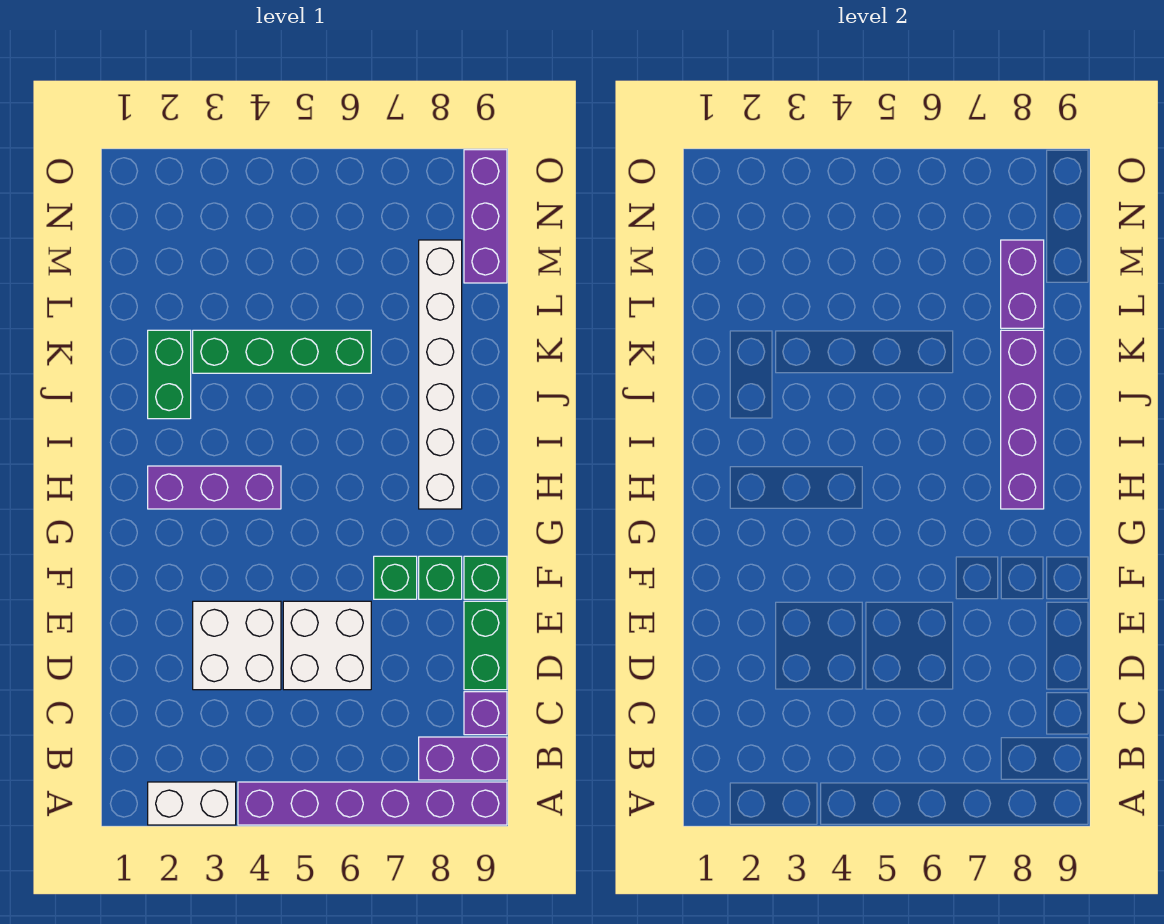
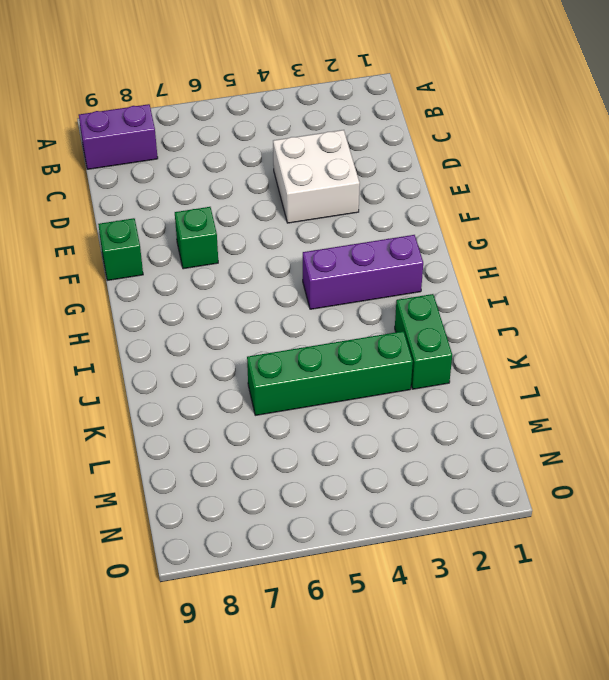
none -> white brick A2:A3 level 1
none -> purple brick A4:A9 level 1
none -> purple brick C9 level 1

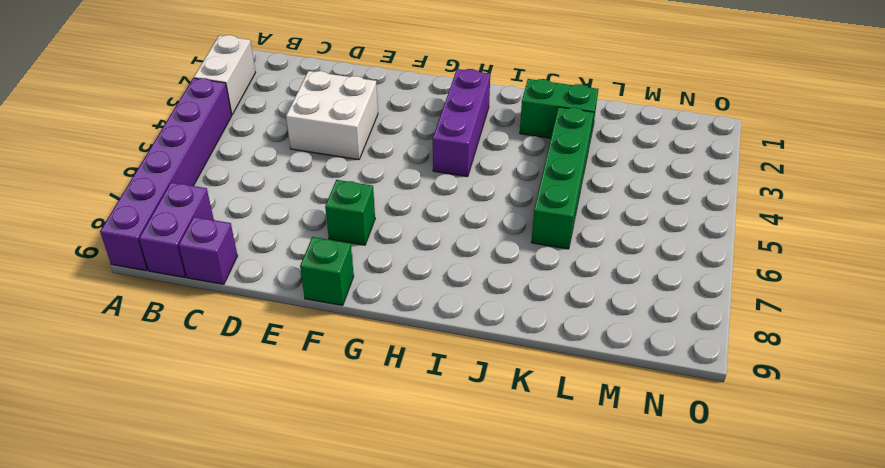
none -> white brick D5:E6 level 1
none -> green brick D9:E9 level 1
none -> green brick F8 level 1

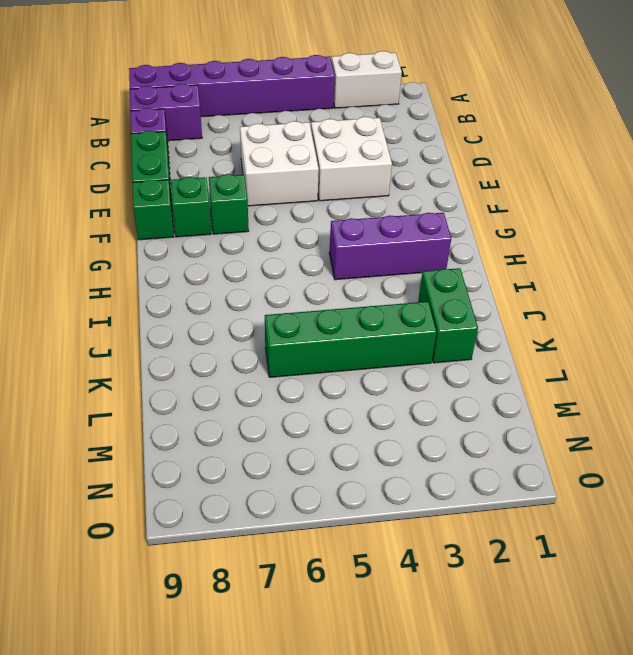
none -> white brick H8:M8 level 1
none -> purple brick M9:O9 level 1
none -> purple brick H8:K8 level 2

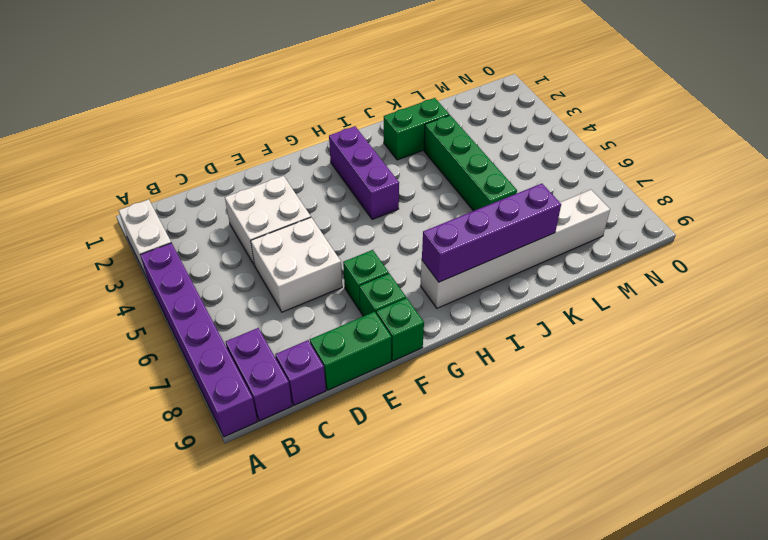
none -> purple brick M9:O9 level 1
none -> purple brick L8:M8 level 2

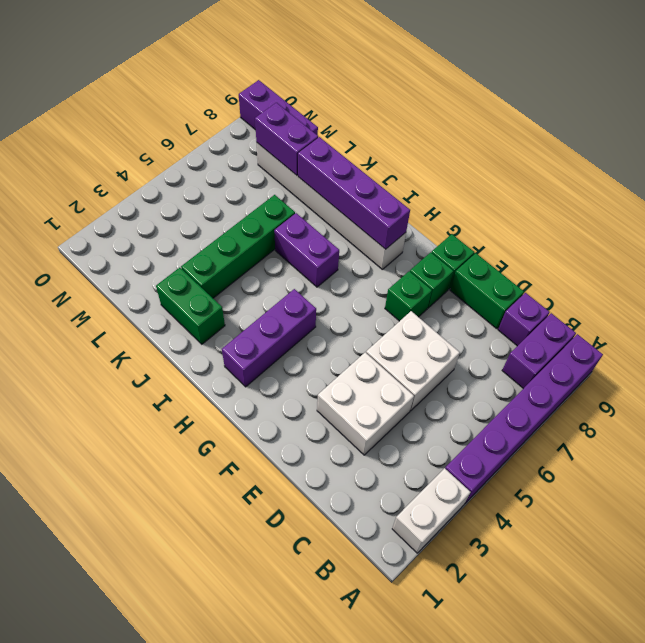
purple brick I6:J6 level 1 -> none

